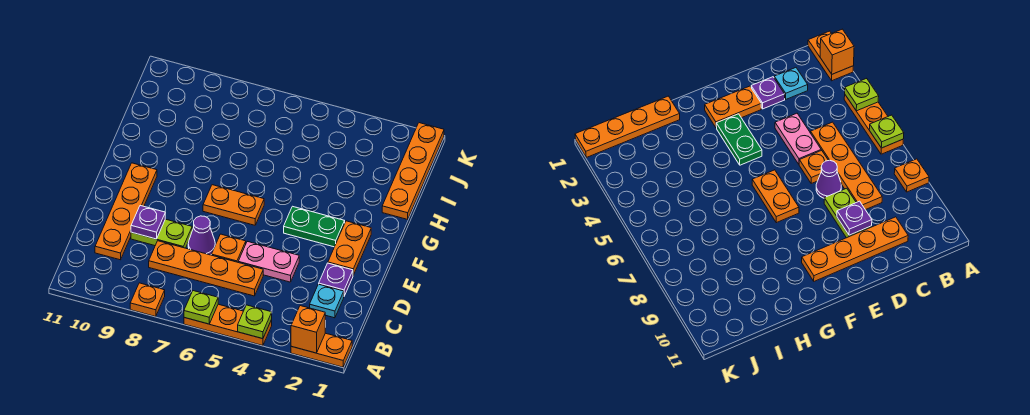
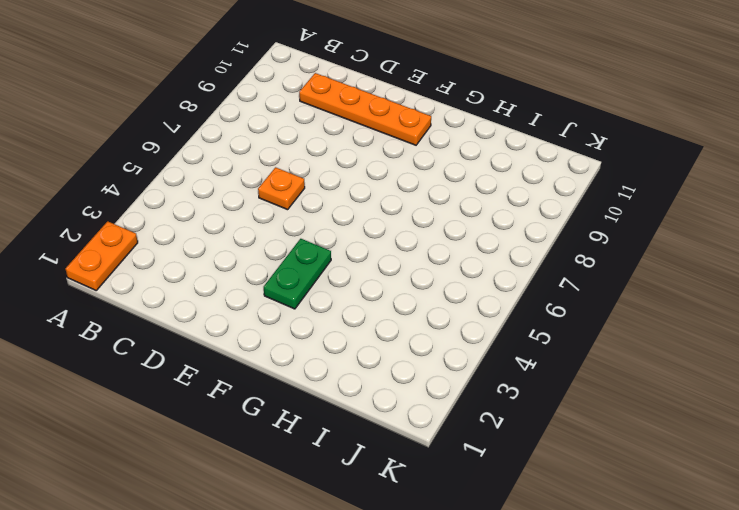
none -> orange plate A4:A6 level 1
none -> orange plate A8 level 1
none -> cyan plate C2 level 1

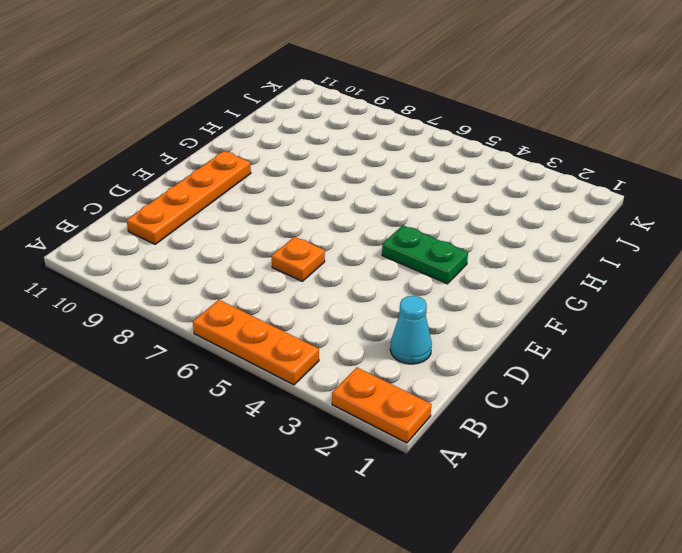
cyan cone C2 level 1 -> cyan plate C2 level 1
none -> orange plate A8 level 1
none -> orange plate C5:C8 level 1
none -> purple plate D2 level 1

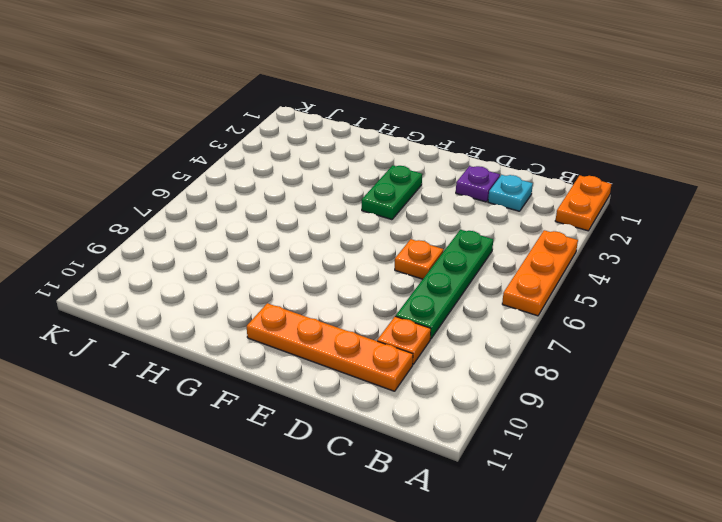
green plate C5:C8 level 1 -> orange plate C5:C8 level 1
orange plate C9 level 1 -> orange plate A8 level 1
none -> pink plate D4:D5 level 1
none -> purple cone D7 level 1
none -> lime plate D8:D9 level 1

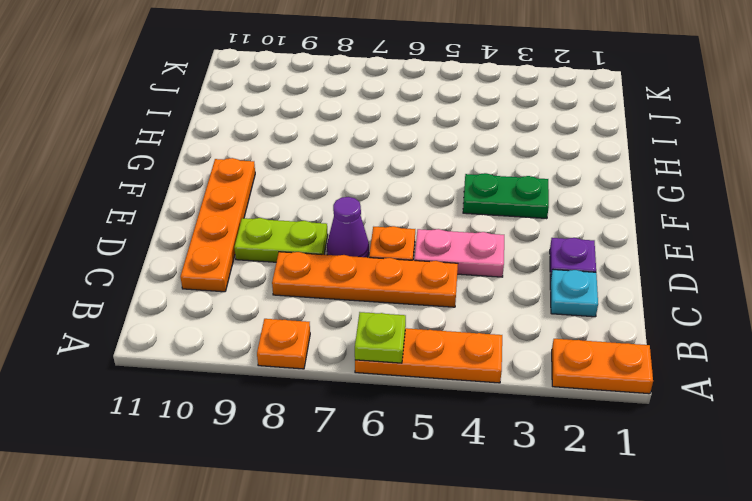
none -> orange plate E2:F2 level 1
none -> orange plate F6:F7 level 1
none -> orange plate H1:K1 level 1

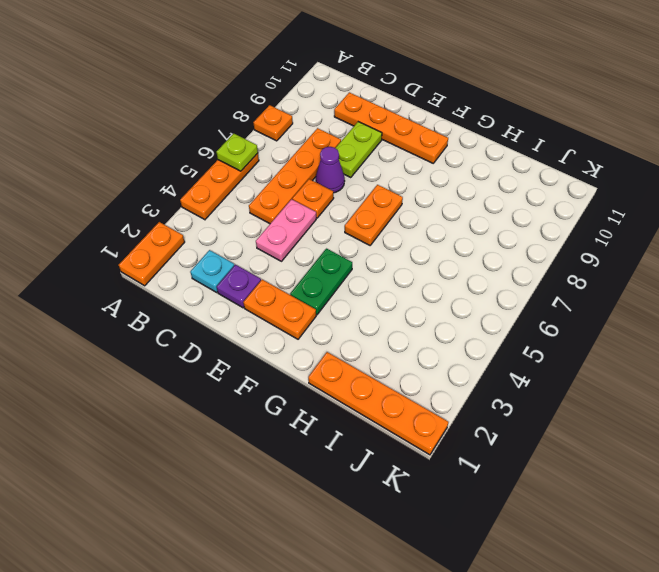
none -> orange brick A2 level 2
none -> lime plate A4 level 2
none -> purple plate D9 level 2

